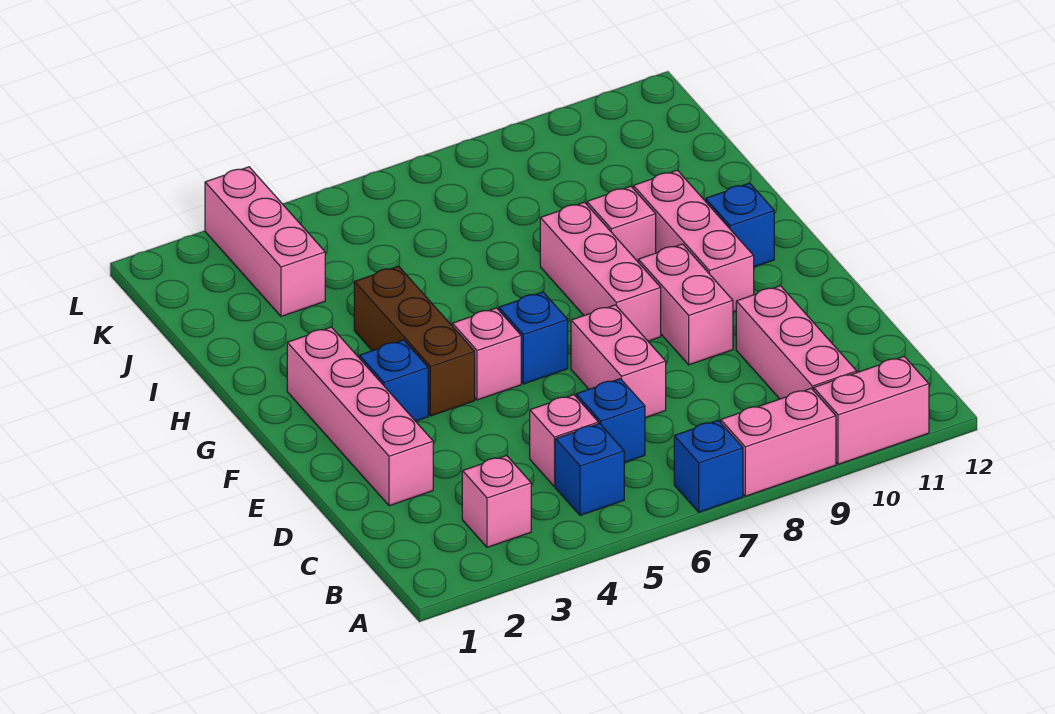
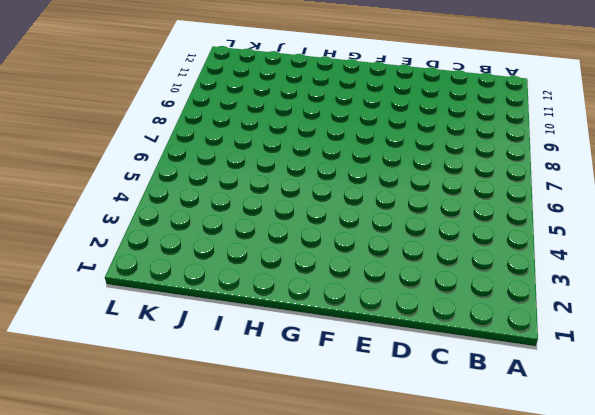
none -> blue brick A7 level 1
none -> pink brick A8:A9 level 1
none -> pink brick A10:A11 level 1

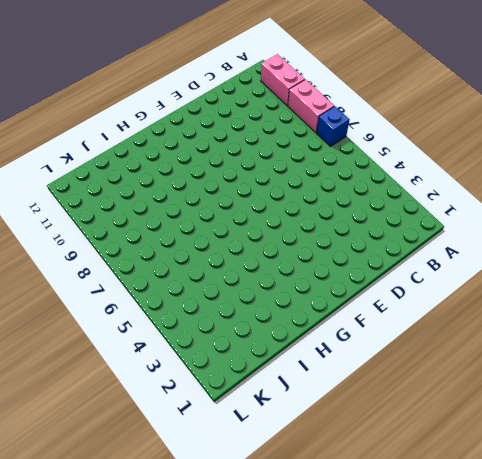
none -> pink brick B3 level 1
none -> blue brick B5 level 1
none -> pink brick B10:D10 level 1

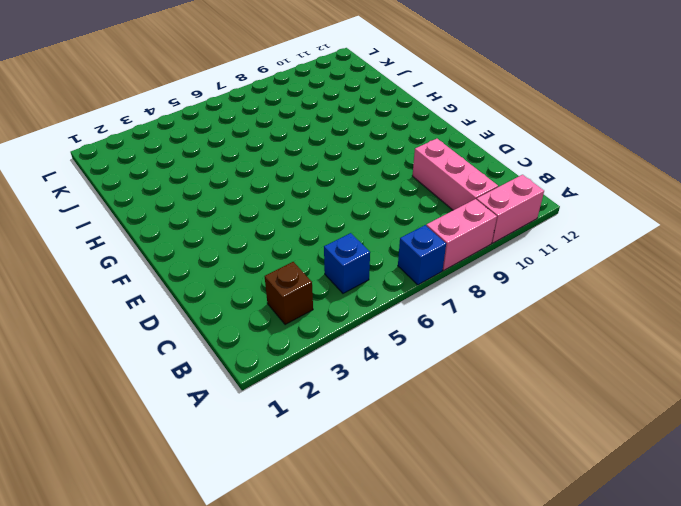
brown brick B3 level 1 -> pink brick B3 level 1
none -> pink brick C5 level 1
none -> blue brick C6 level 1
none -> pink brick D2:G2 level 1

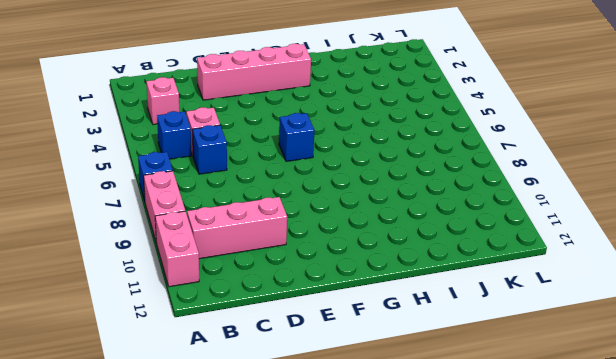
none -> pink brick D7:E7 level 1
none -> pink brick E9:F9 level 1
none -> blue brick F3 level 1

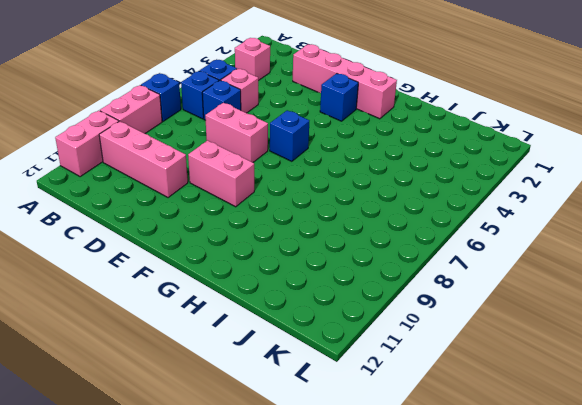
blue brick B6 level 1 -> blue brick G11 level 1
none -> brown brick F4:H4 level 1
none -> pink brick F5 level 1
none -> pink brick F8:H8 level 1

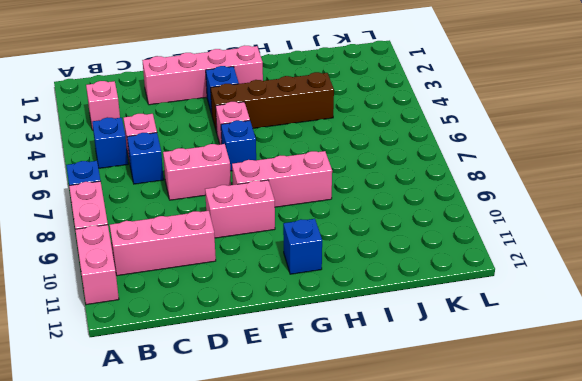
brown brick F4:I4 level 1 -> brown brick F4:H4 level 1
none -> pink brick F10:H10 level 1
none -> pink brick H9 level 1
none -> pink brick J3:L3 level 1

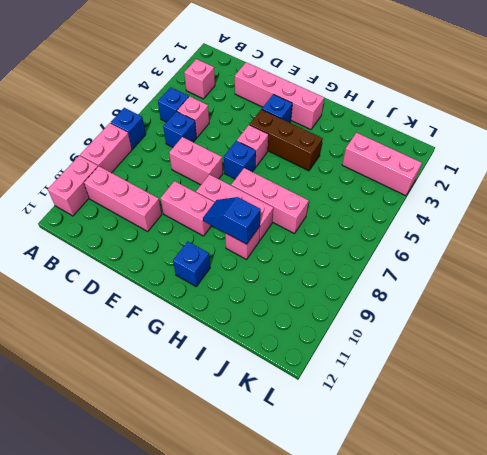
pink brick G7:I7 level 1 -> pink brick F10:H10 level 1
blue slope G9:H9 level 2 top H -> none

